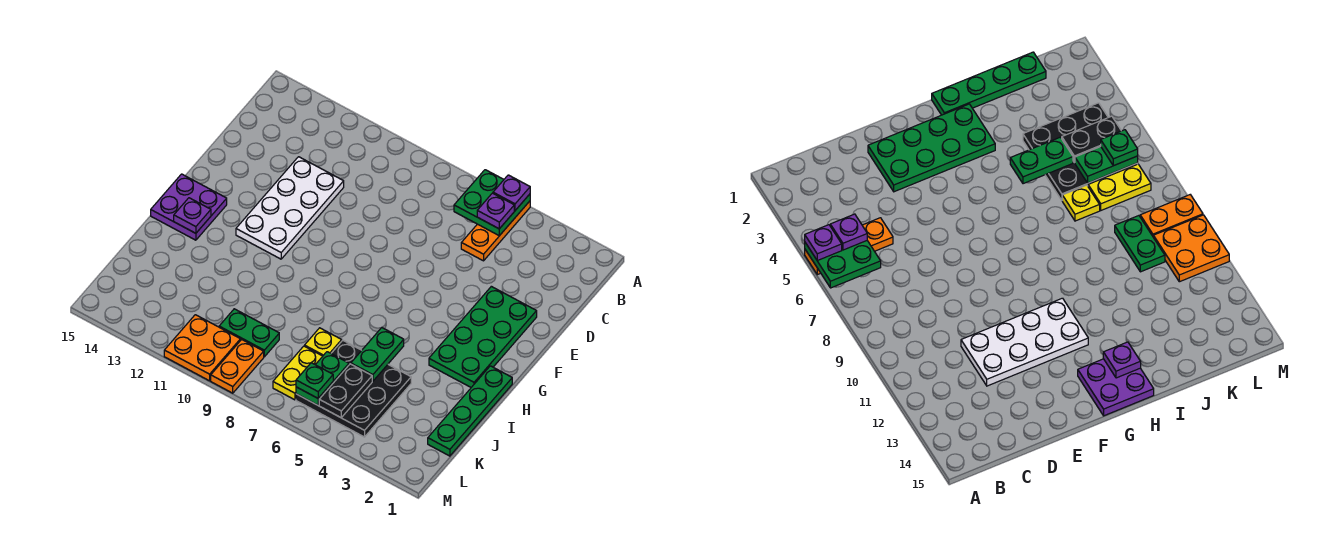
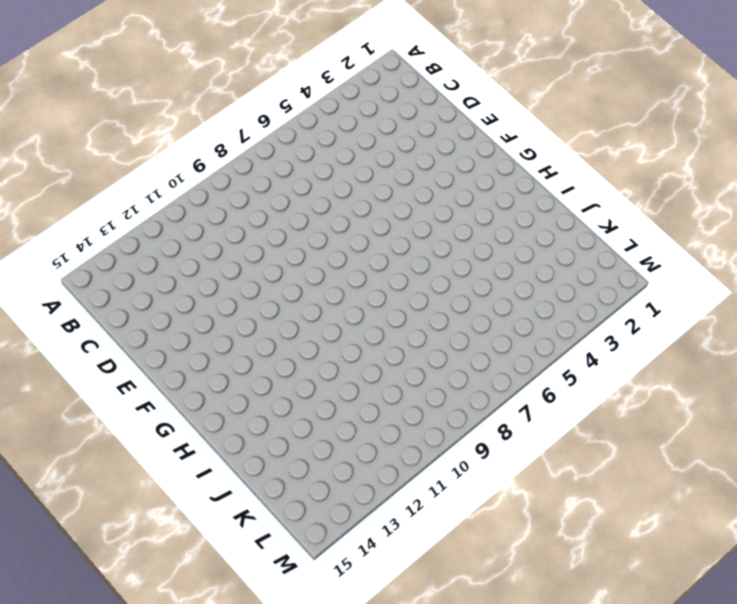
none -> orange plate A5:C5 level 1
none -> white plate D11:G12 level 1
none -> green plate E2:H3 level 1

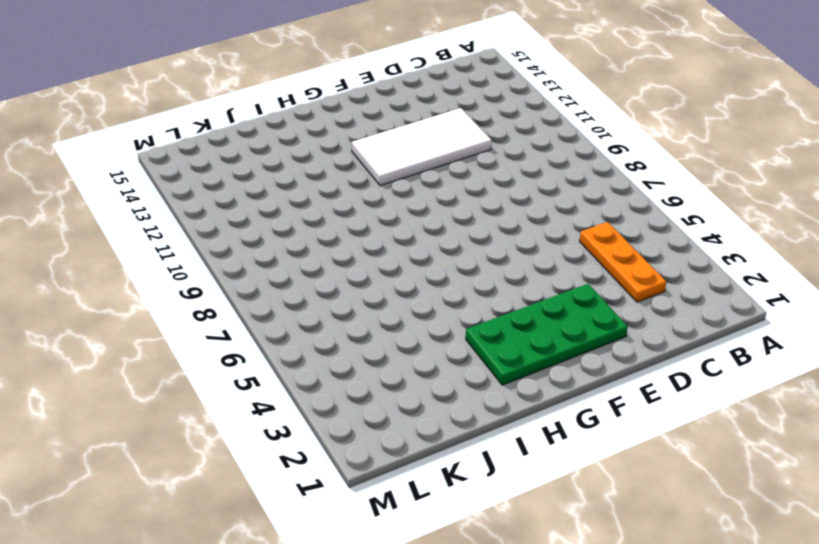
orange plate C3:C5 level 1 -> orange plate A5:C5 level 1
white tile D11:G12 level 1 -> white plate D11:G12 level 1
none -> purple plate G14:H15 level 1
none -> green plate H1:K1 level 1
none -> black plate J4:L6 level 1

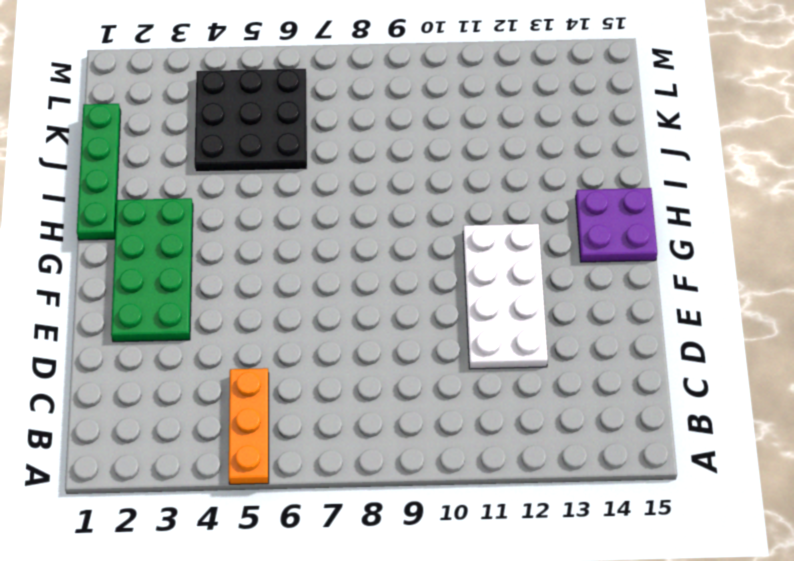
none -> yellow plate J7 level 1
none -> yellow plate K7:L7 level 1
none -> green plate K9:K10 level 1

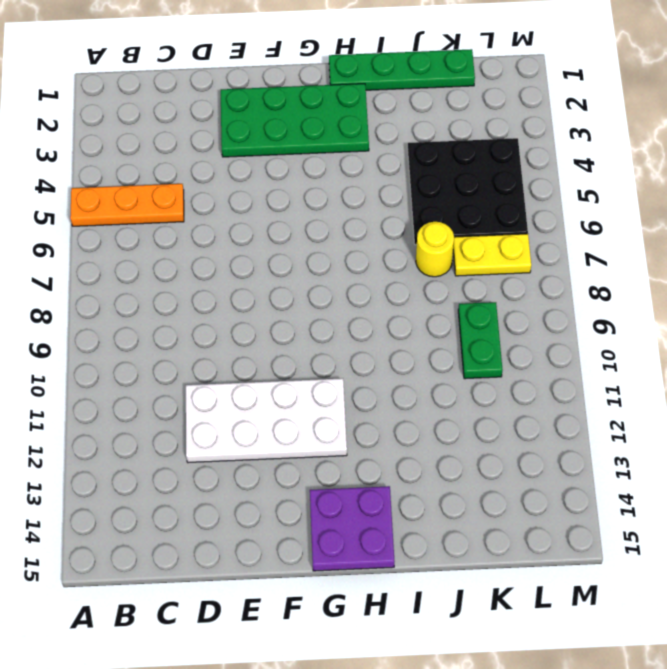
yellow round brick J7 level 1 -> yellow plate J7 level 1
none -> orange plate L9:M9 level 1
none -> orange plate L10:M11 level 1
none -> green plate A5:B6 level 2

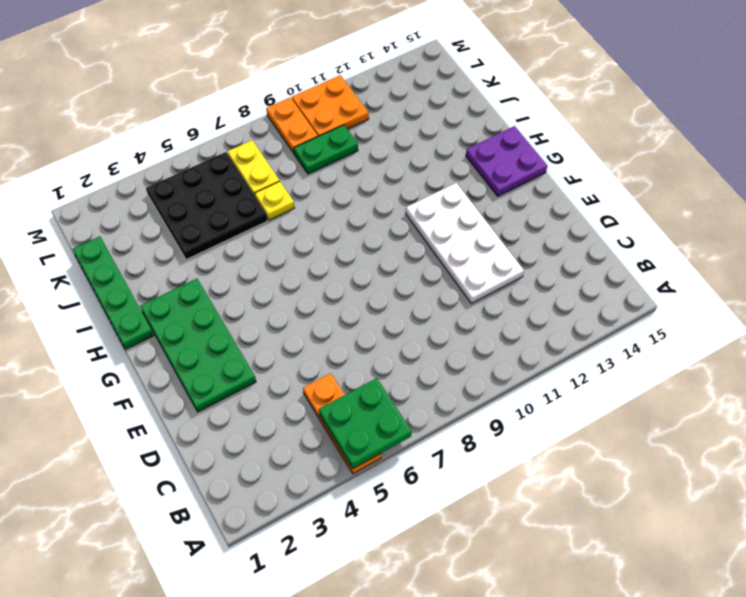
none -> purple plate H14 level 2
none -> green plate I5:J5 level 2
none -> black plate K5:L5 level 2

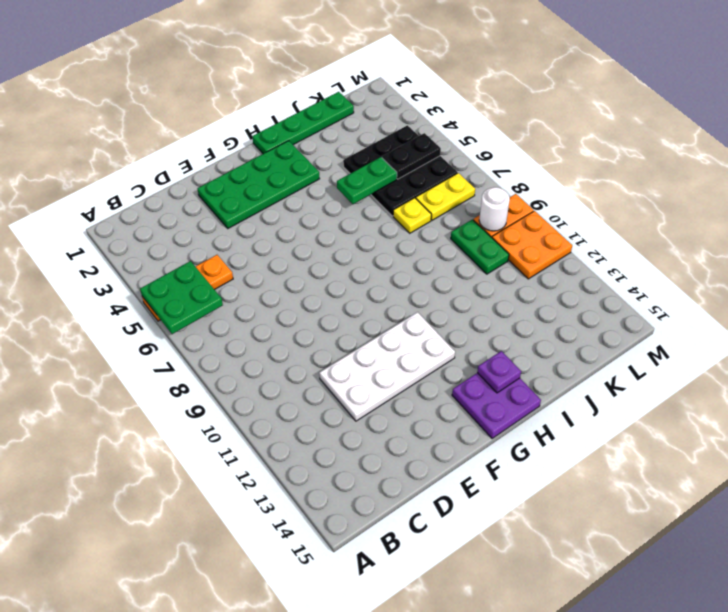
white round brick L9 level 2 -> none
none -> green plate K6:L6 level 2
none -> purple plate A5 level 3
none -> purple plate B5 level 3

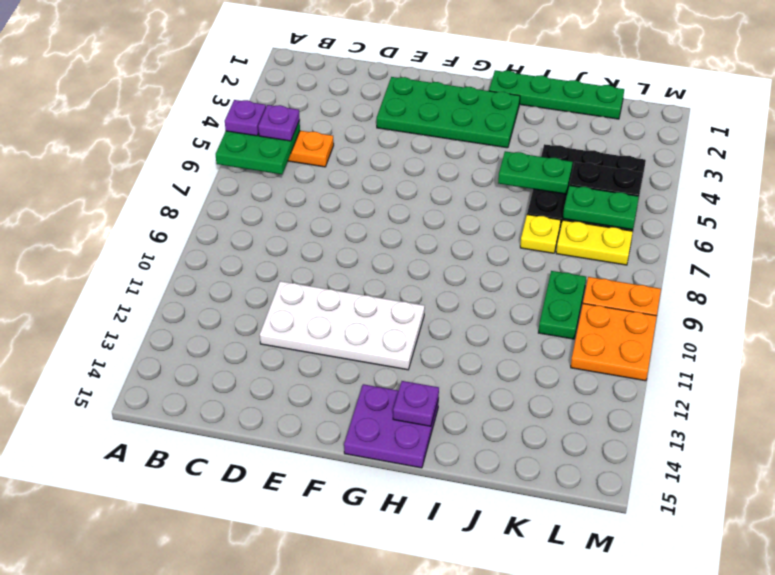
none -> green plate L6 level 3

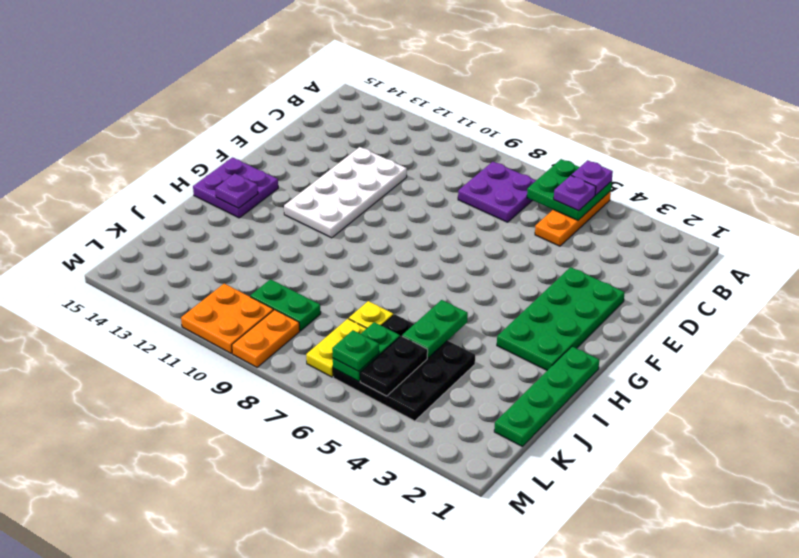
purple plate B7:C8 level 1 -> none

